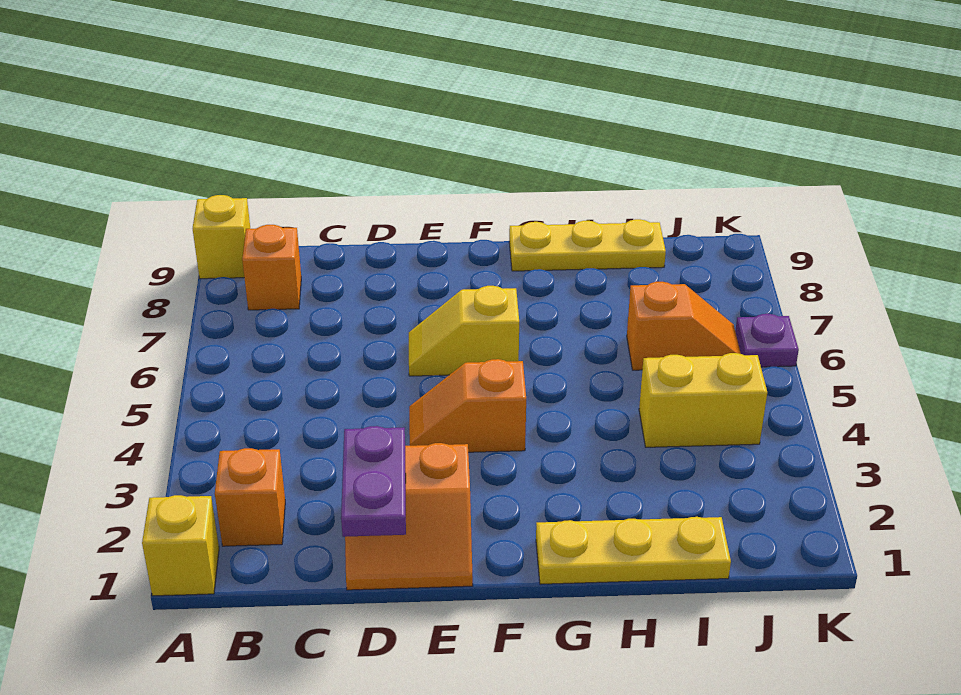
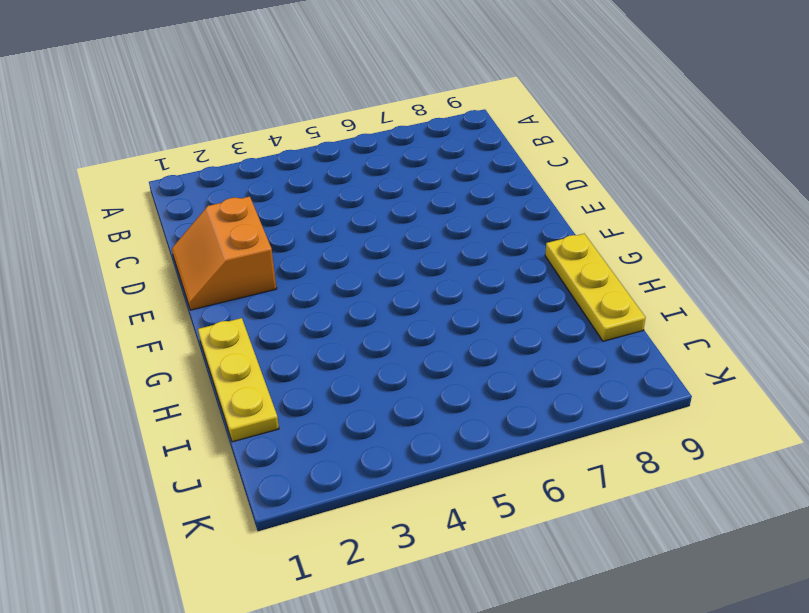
none -> yellow brick A1 level 1
none -> yellow brick A9 level 1
none -> orange brick B2 level 1

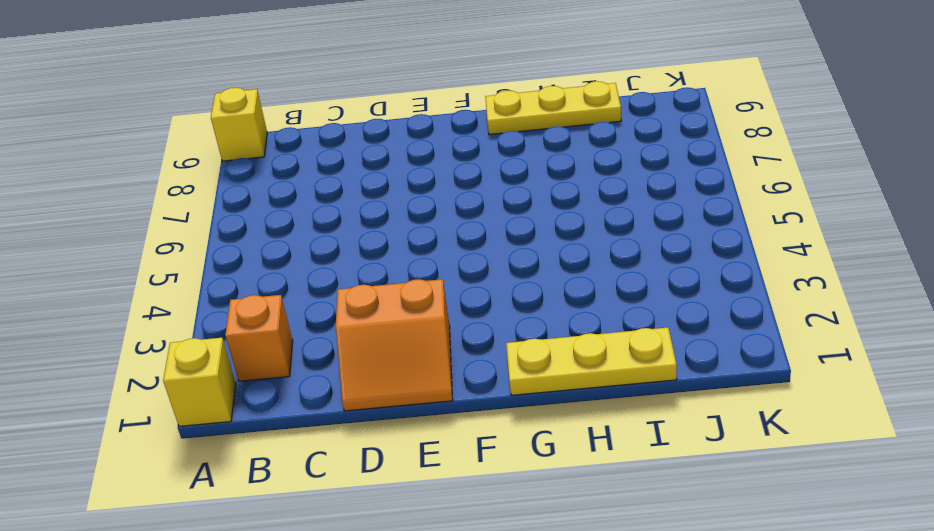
none -> orange brick B8 level 1
none -> orange slope E4:F4 level 1 top F
none -> yellow slope E6:F6 level 1 top F

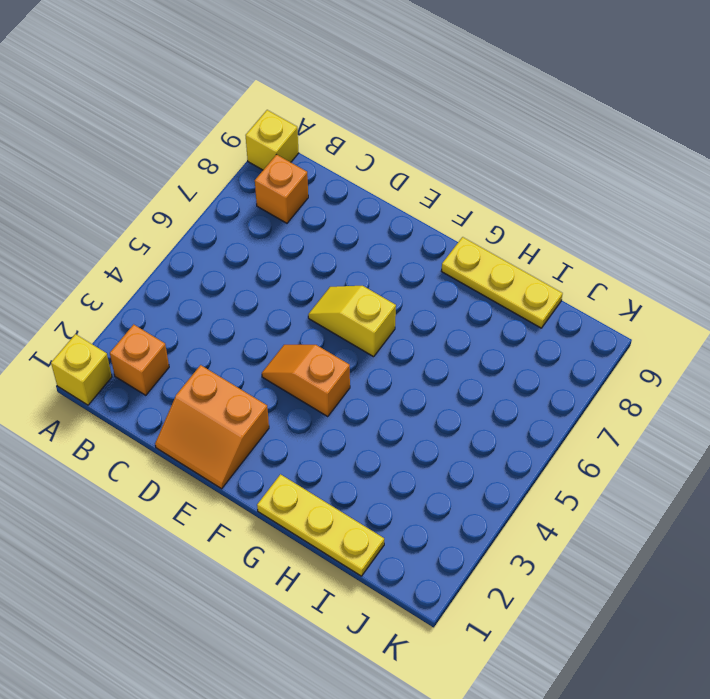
none -> yellow brick I4:J4 level 1
none -> orange slope I6:J6 level 1 top I
none -> purple plate K6 level 1

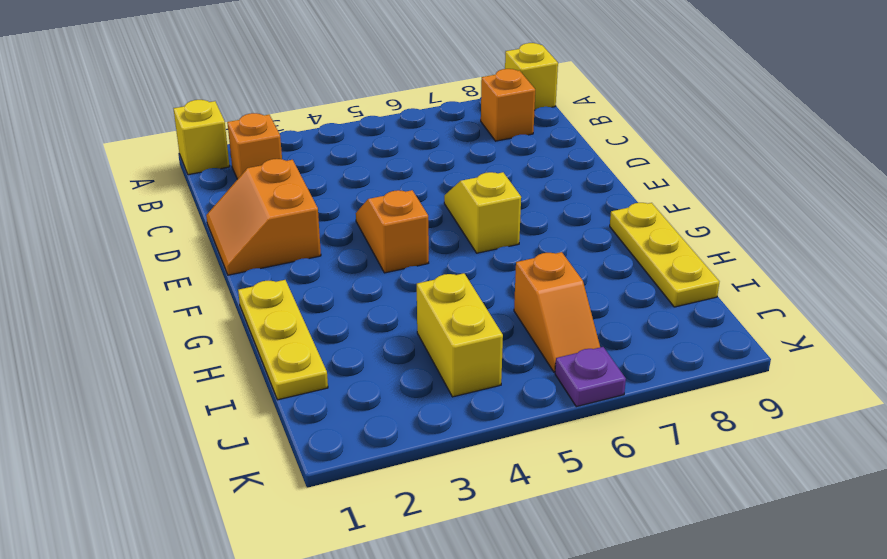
none -> purple plate D1:D2 level 2

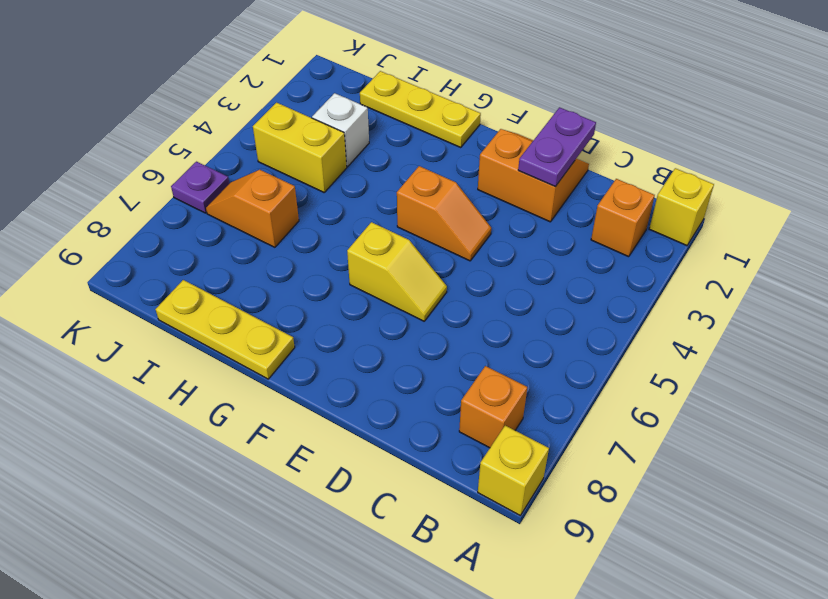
white brick I3 level 1 -> none

